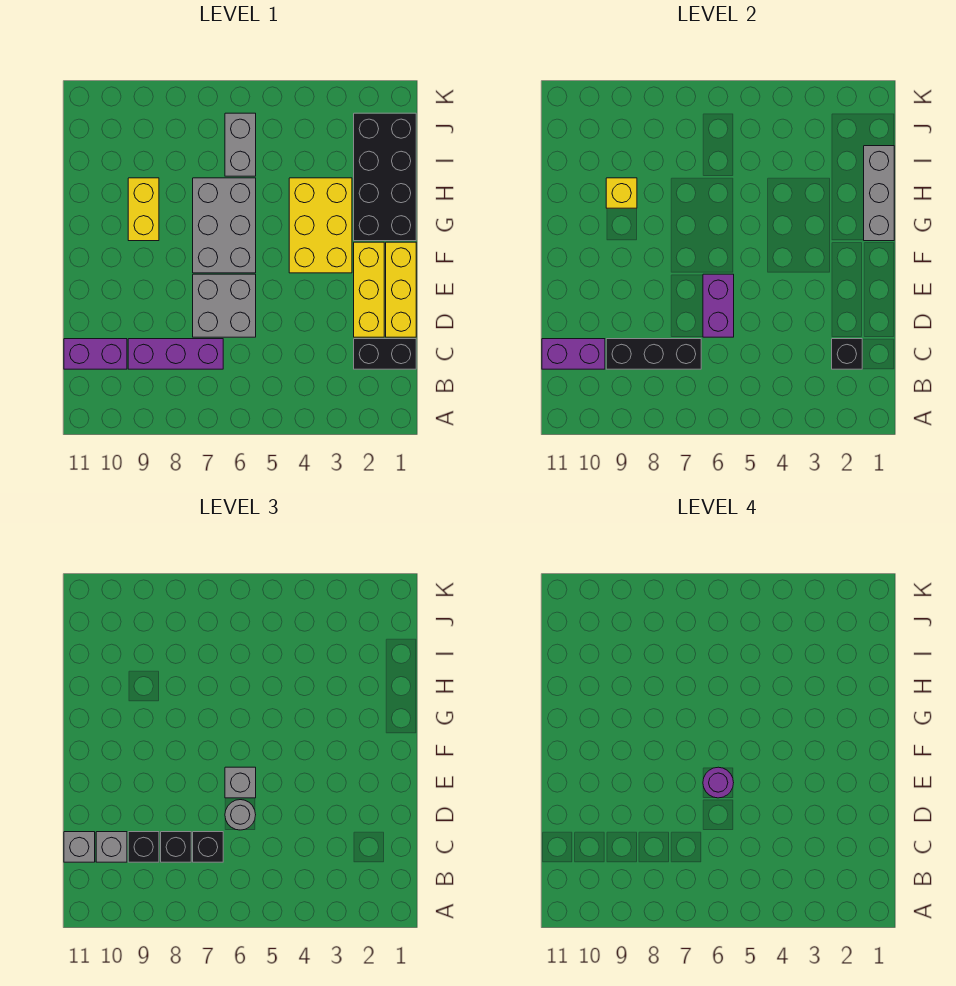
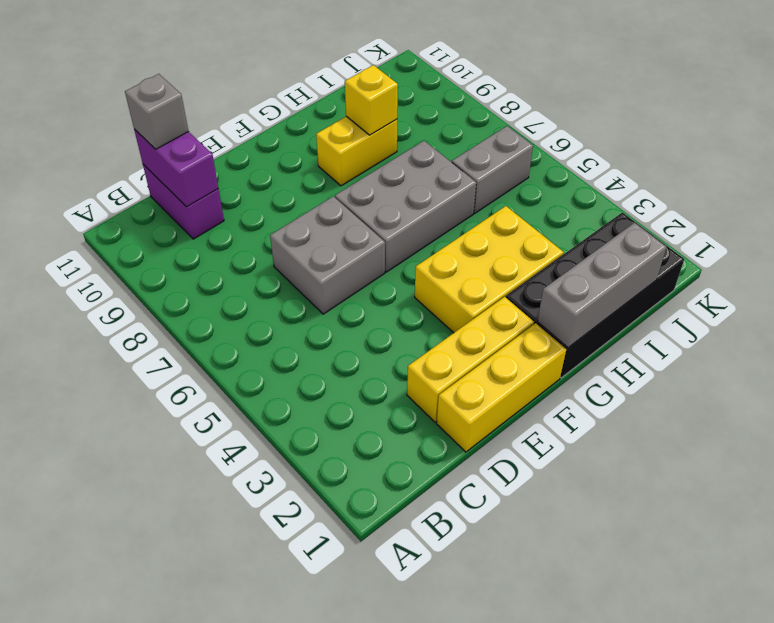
none -> black brick C1:C2 level 1
none -> purple brick C7:C9 level 1
none -> black brick C2 level 2

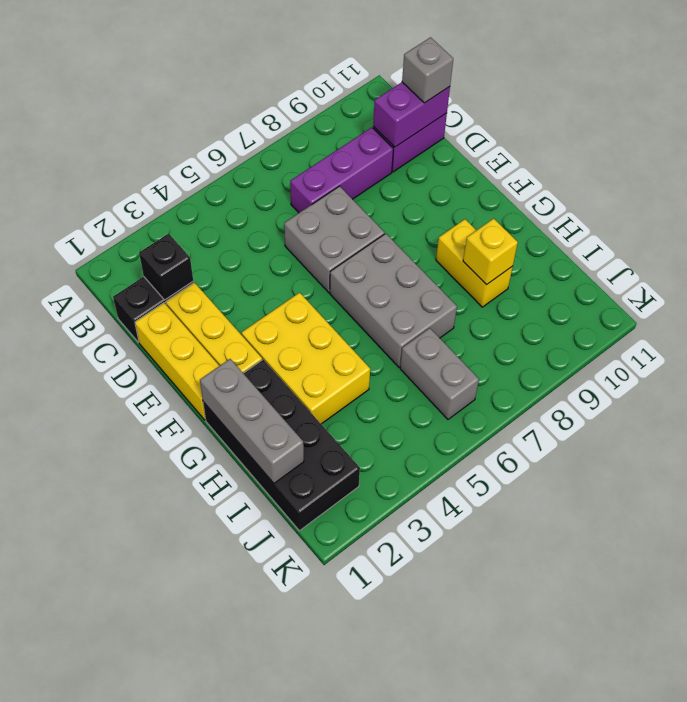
none -> black brick C7:C9 level 2
none -> purple brick D6:E6 level 2
none -> black brick C7 level 3

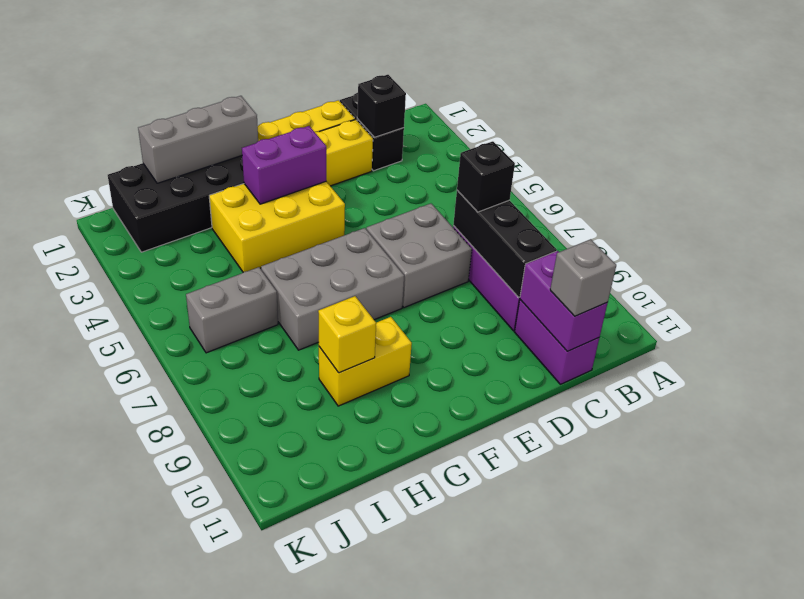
purple brick F3:G3 level 2 -> purple brick D6:E6 level 2
none -> black brick C8 level 3
none -> black brick C9 level 3
none -> grey brick C10 level 3

